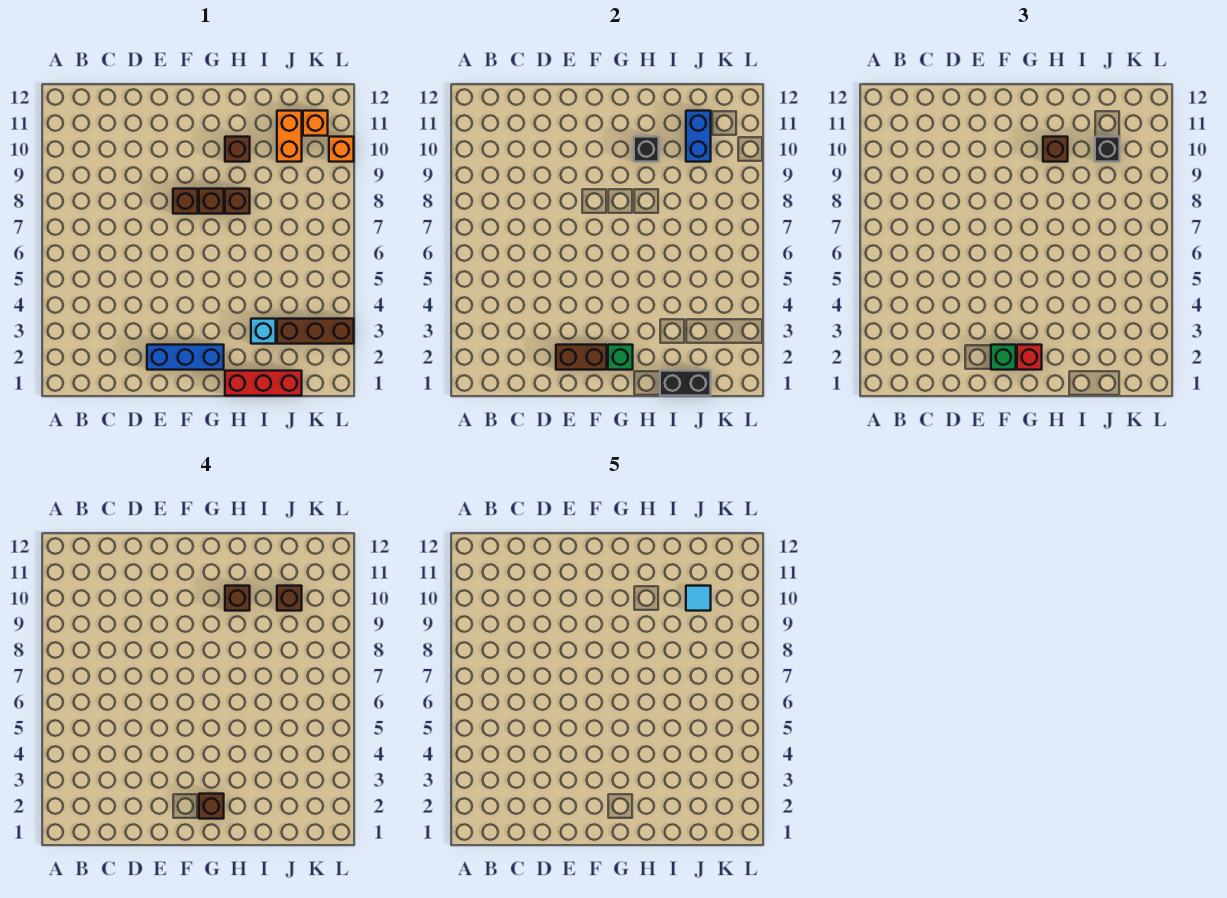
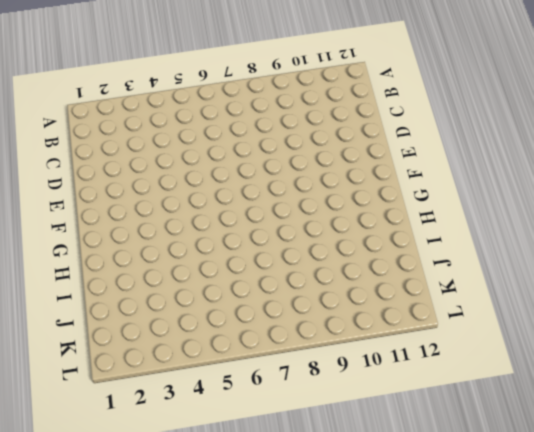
none -> blue brick E2:G2 level 1
none -> brown brick F8 level 1
none -> brown brick G8 level 1

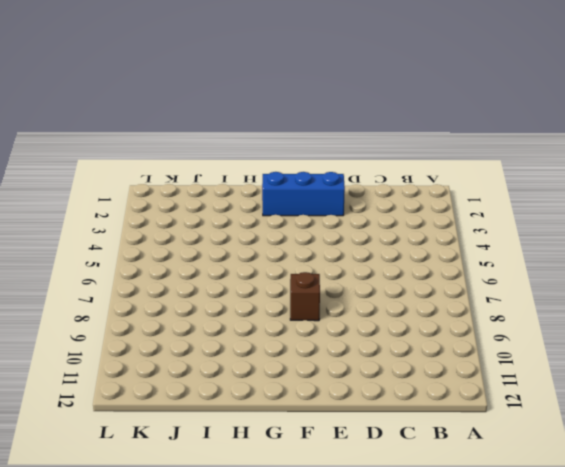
none -> brown brick G8 level 1
none -> red brick H1:J1 level 1
none -> brown brick H8 level 1

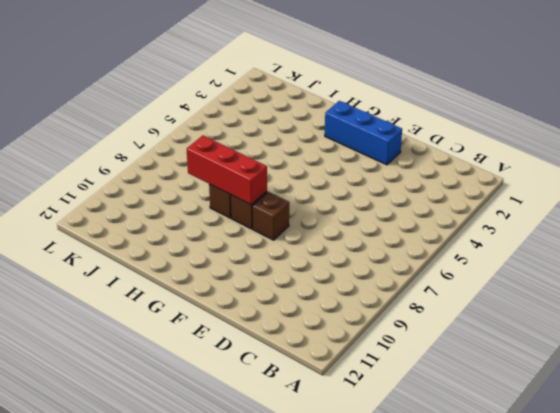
red brick G8:I8 level 2 -> red brick H1:J1 level 1
none -> brown brick H10 level 1
none -> cyan brick I3 level 1
none -> brown brick J3:L3 level 1

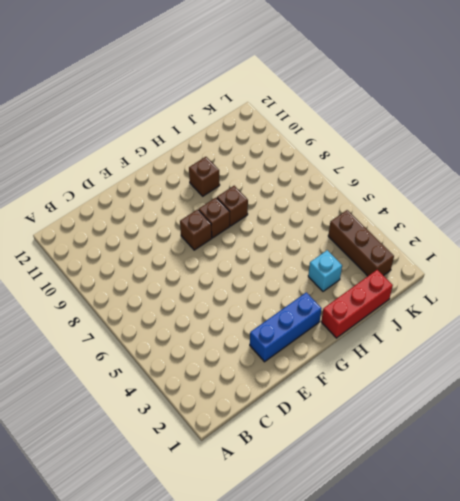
brown brick K2:K4 level 1 -> brown brick J3:L3 level 1
none -> orange brick J10:J11 level 1
none -> orange brick K11 level 1
none -> orange brick L10 level 1

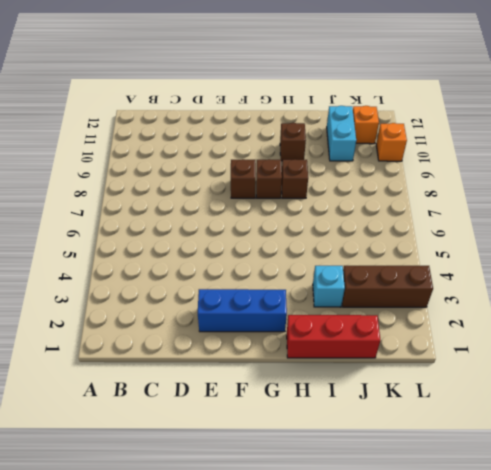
cyan brick J10:J11 level 1 -> orange brick J10:J11 level 1
none -> brown brick E2:F2 level 2
none -> green brick G2 level 2
none -> black brick H10 level 2

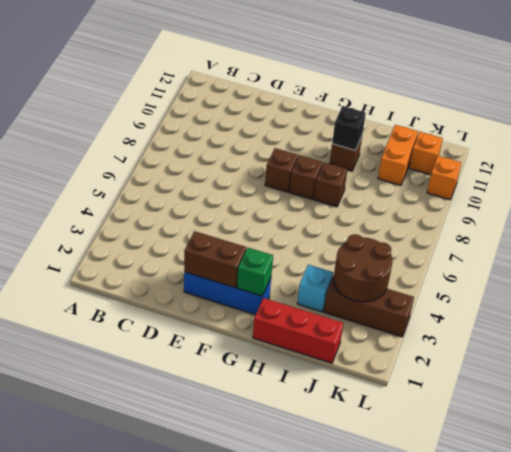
brown round brick J3:K4 level 2 -> none
none -> black brick I1:J1 level 2
none -> blue brick J10:J11 level 2
none -> green brick F2 level 3

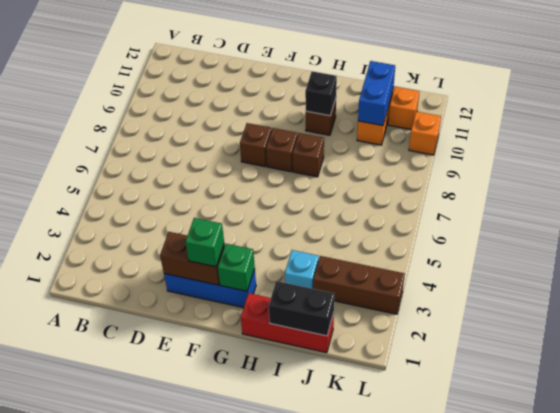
none -> red brick G2 level 3
none -> brown brick H10 level 3
none -> black brick J10 level 3

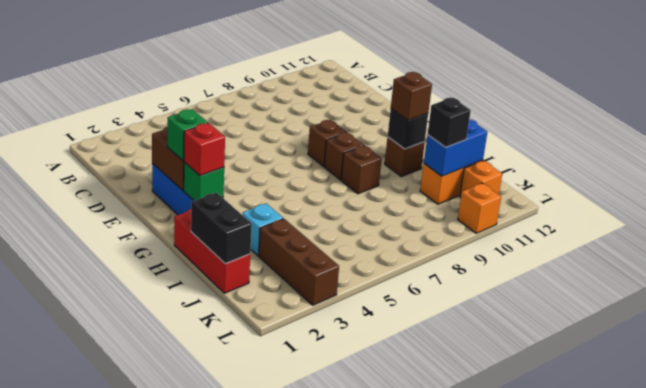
none -> brown brick G2 level 4
none -> brown brick H10 level 4
none -> brown brick J10 level 4

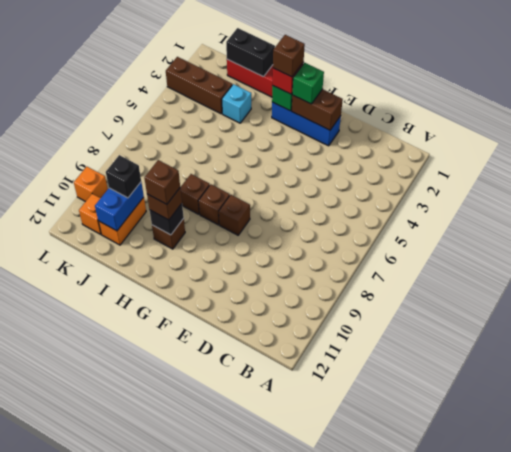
none -> brown brick J10 level 4
none -> cyan tile J10 level 5

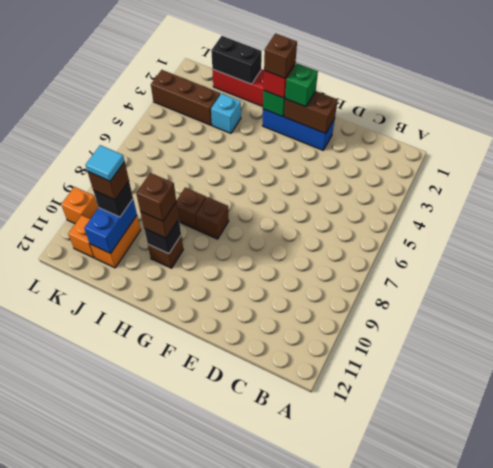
none -> brown brick F8 level 1

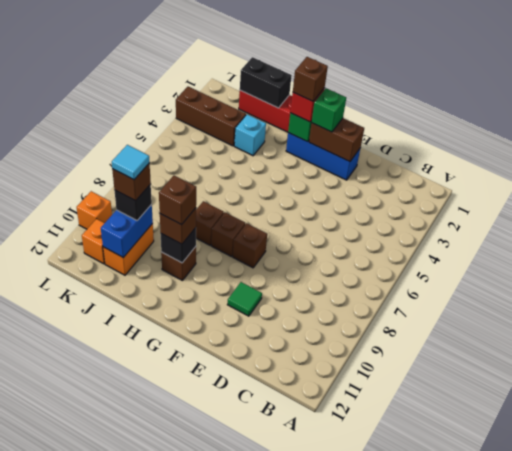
green tile E10 level 1 -> none

